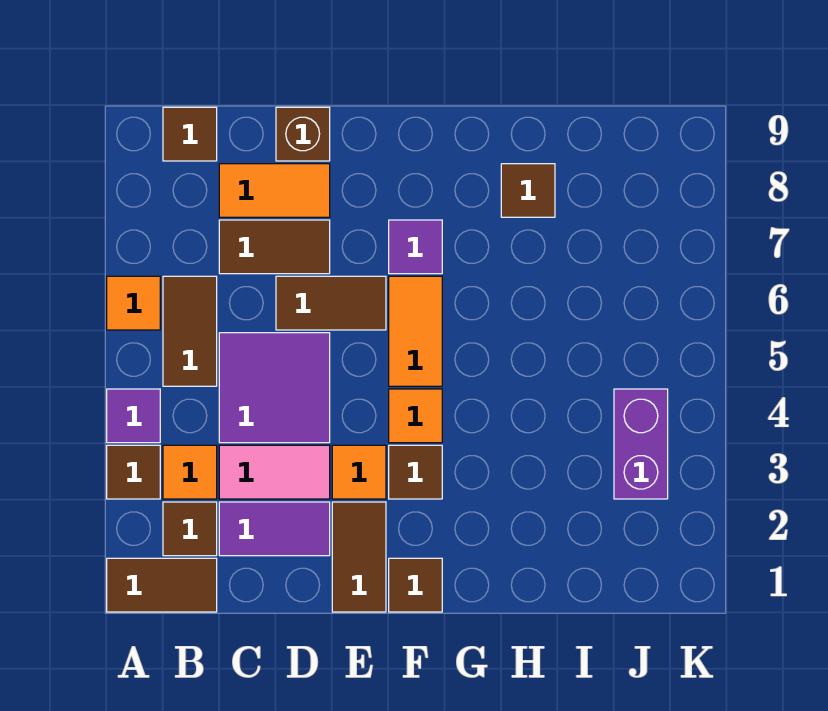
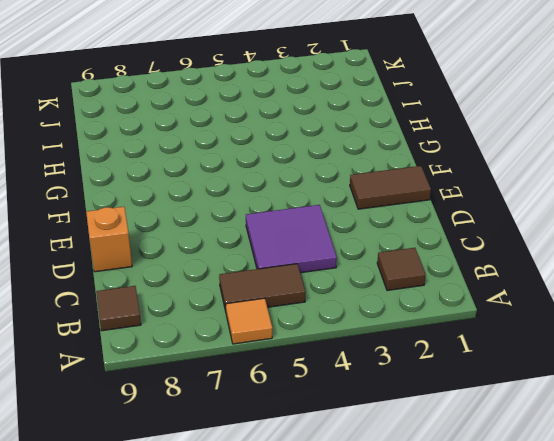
orange brick D9 level 1 -> brown brick D9 level 1
none -> brown tile A1:B1 level 1
none -> brown tile A3 level 1
none -> purple tile A4 level 1

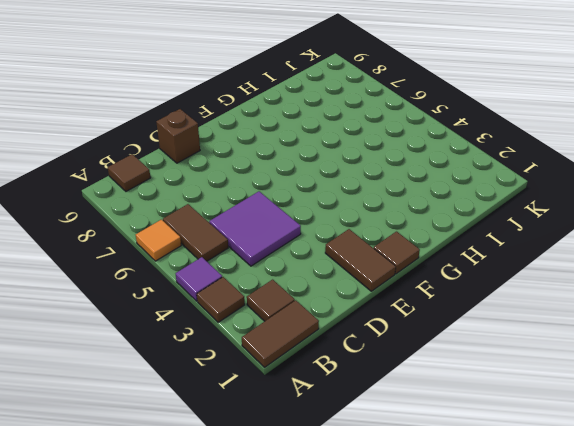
none -> orange tile B3 level 1
none -> purple tile C2:D2 level 1
none -> pink tile C3:D3 level 1

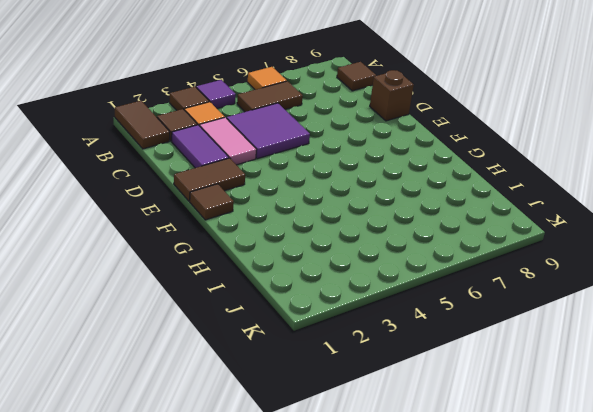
none -> brown tile C7:D7 level 1
none -> orange tile C8:D8 level 1
none -> brown tile D6:E6 level 1

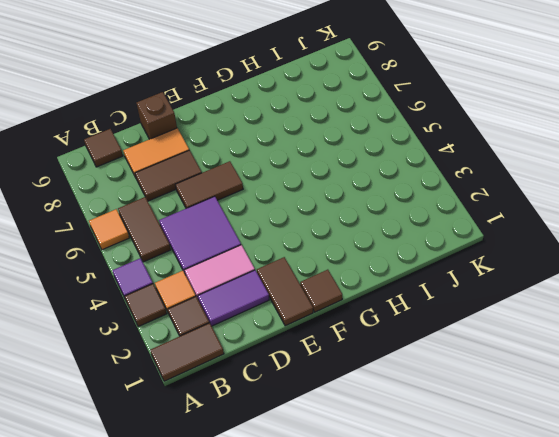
none -> orange tile E3 level 1
none -> brown tile F3 level 1
none -> orange tile F4 level 1

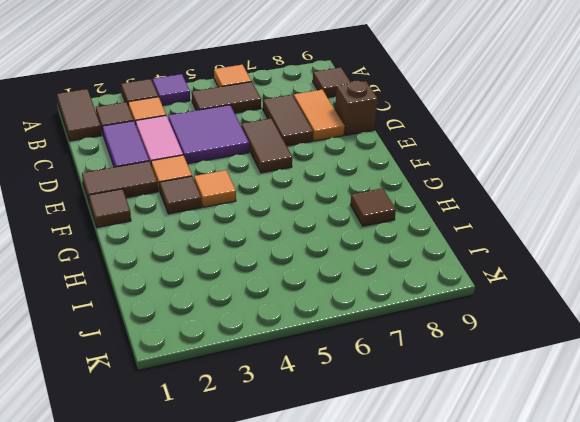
none -> orange tile F5:F6 level 1
none -> purple tile F7 level 1
none -> purple brick J3:J4 level 1

